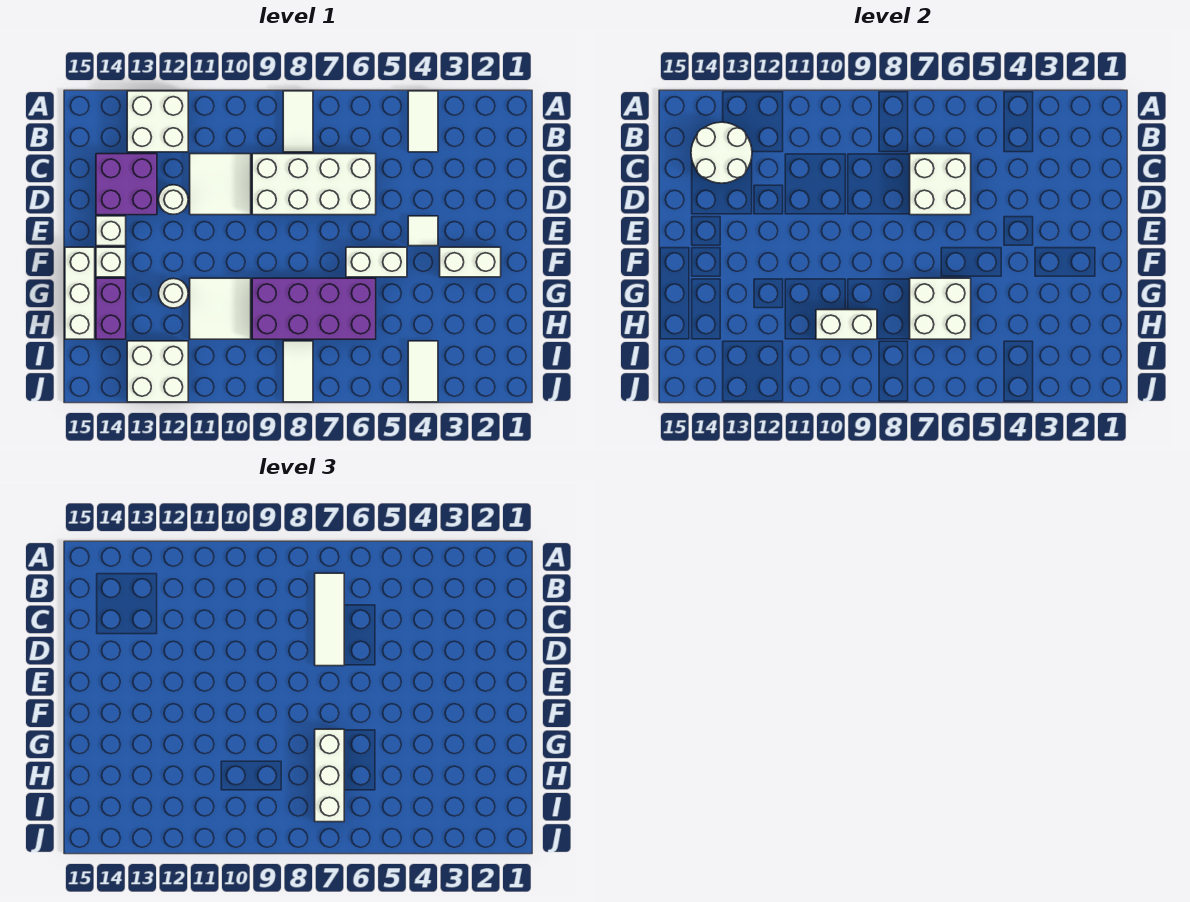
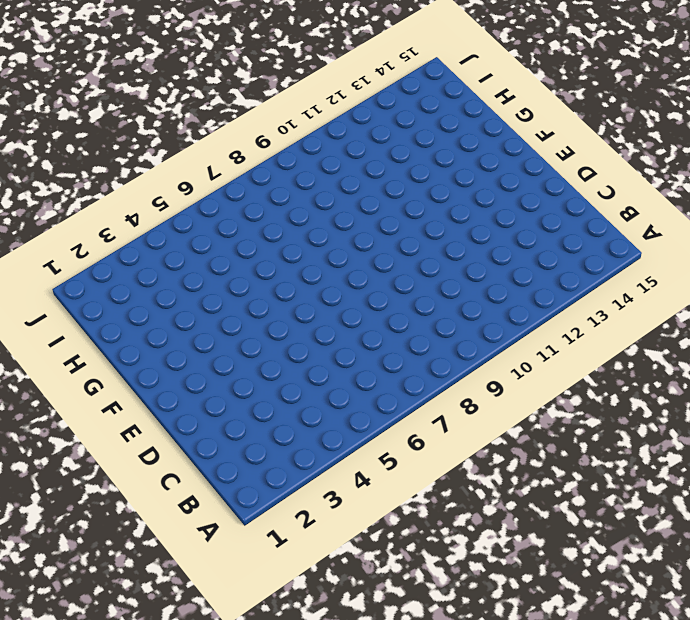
none -> white tile A4:B4 level 1
none -> white tile A8:B8 level 1
none -> white brick A12:B13 level 1

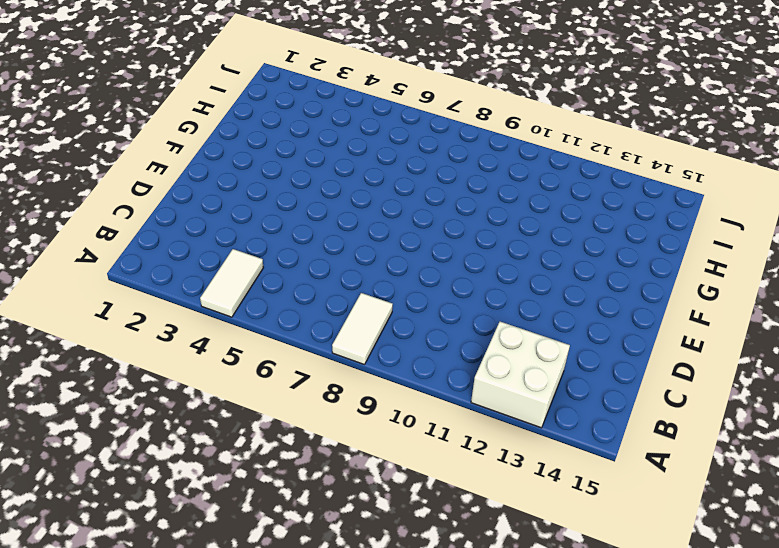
none -> white brick C6:D9 level 1
none -> white tile C10:D11 level 1
none -> purple brick C13:D14 level 1

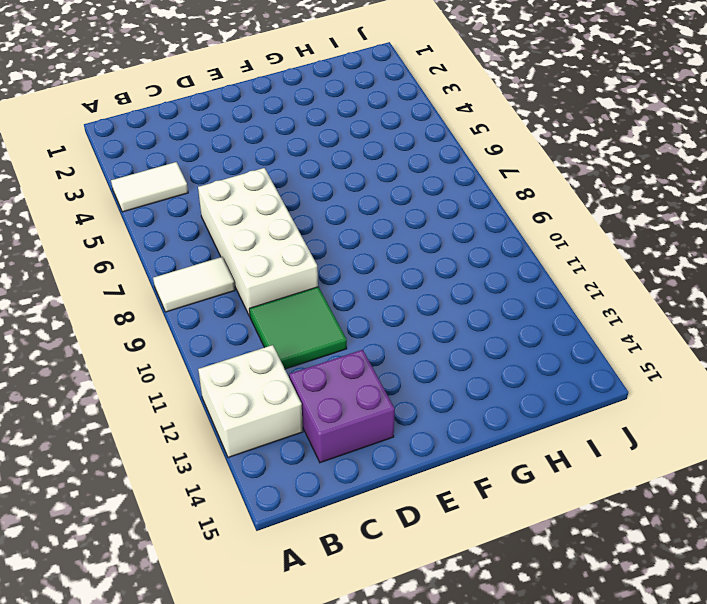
green tile C10:D11 level 1 -> white tile C10:D11 level 1
none -> white round brick D12 level 1
none -> white tile E4 level 1
none -> white brick E14 level 1

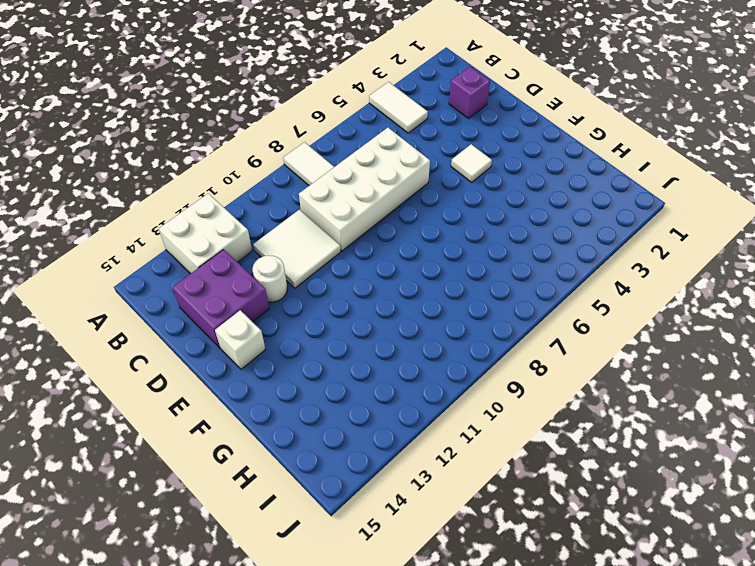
purple brick C2 level 1 -> none
none -> white brick F2:F3 level 1
none -> white brick F5:F6 level 1
none -> white brick F14 level 1

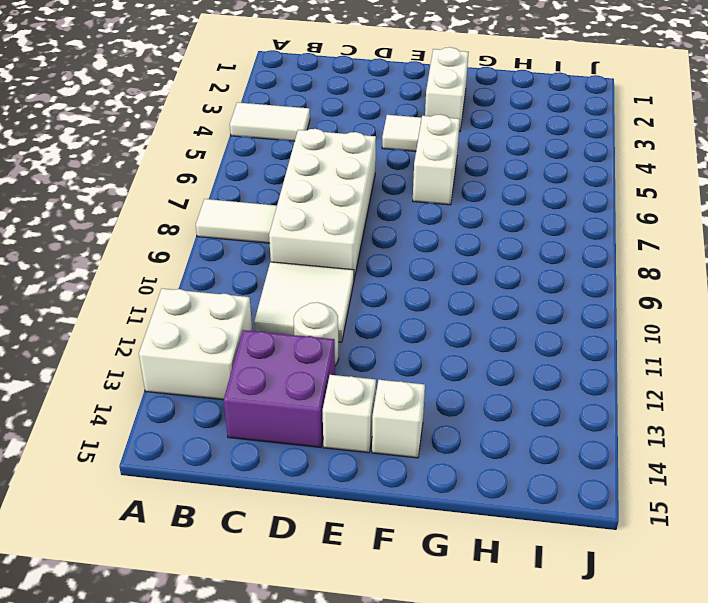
none -> white brick F15:H15 level 1
none -> purple brick G6:H9 level 1
none -> white tile G10:H11 level 1

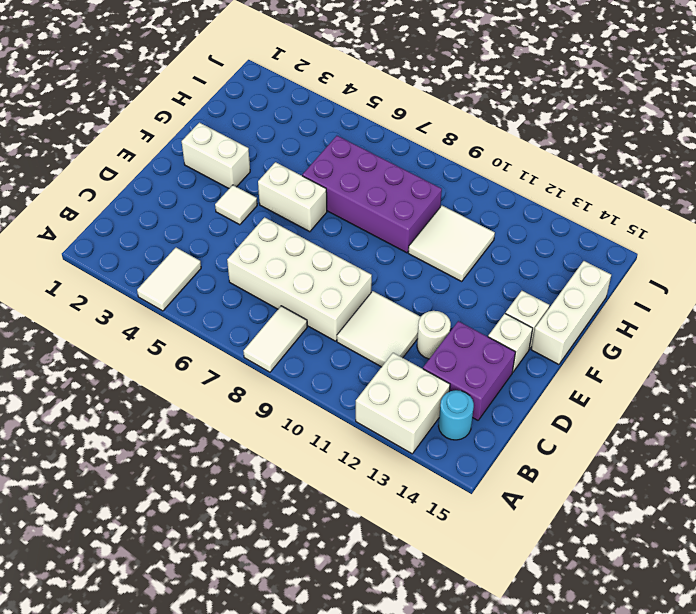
cyan round brick B14 level 1 -> none
none -> white round brick G12 level 1
none -> purple brick G14:H14 level 1
none -> white tile I4:J4 level 1

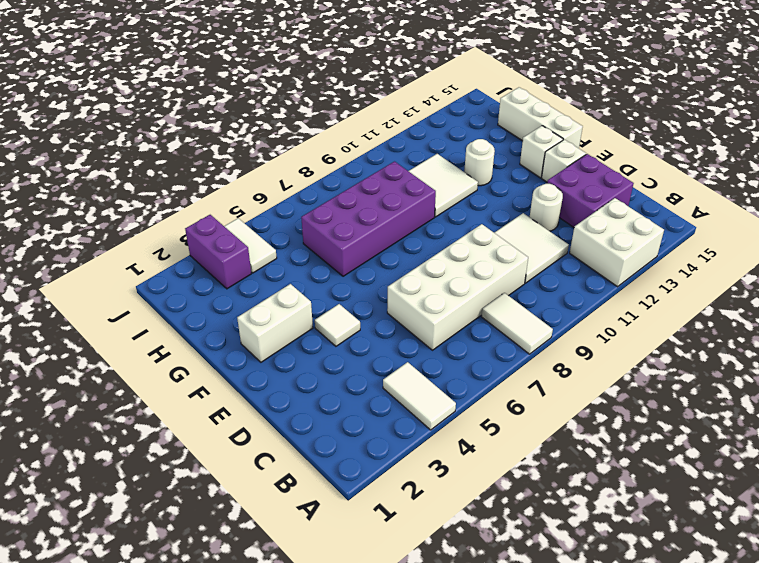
purple brick I3:J3 level 1 -> purple brick G14:H14 level 1
none -> white brick F5:F6 level 1
none -> white tile I8:J8 level 1
none -> white brick I12:J13 level 1

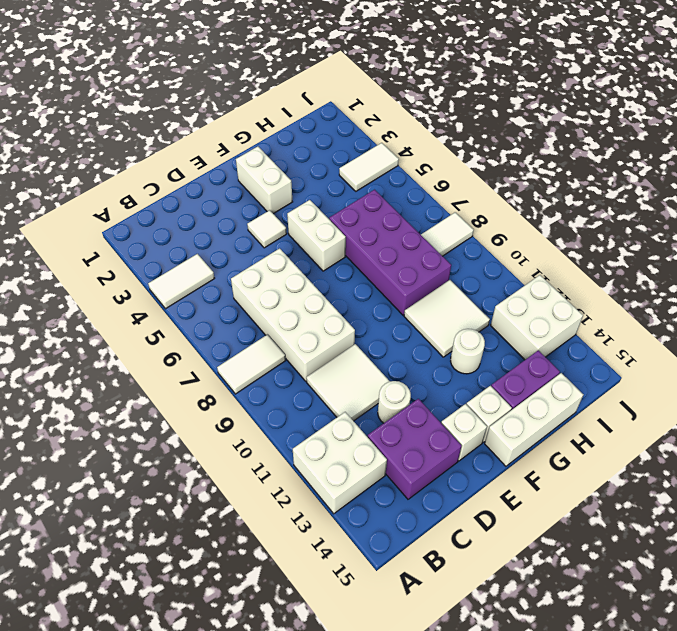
none -> white round brick B13:C14 level 2
none -> white brick C6:D7 level 2
none -> white brick G6:H7 level 2

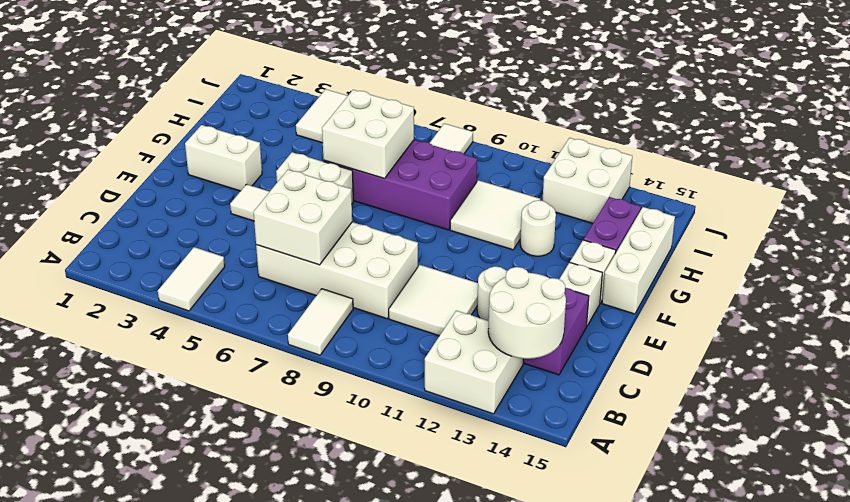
none -> white brick H9:H10 level 2
none -> white tile B7:D7 level 3
none -> white brick G7:I7 level 3

